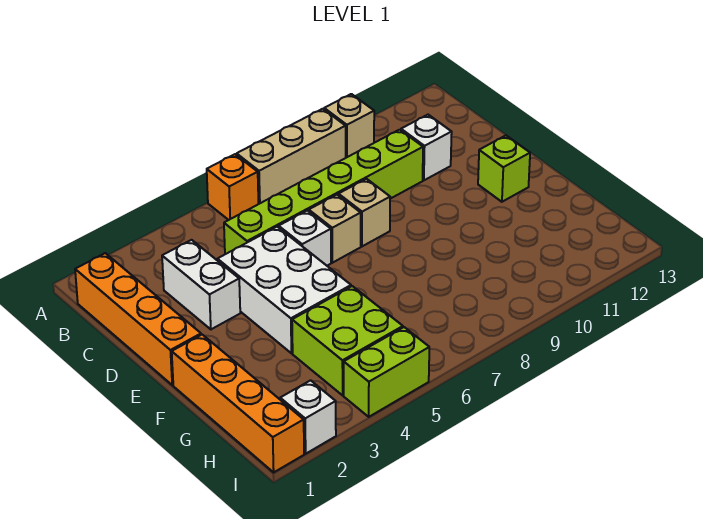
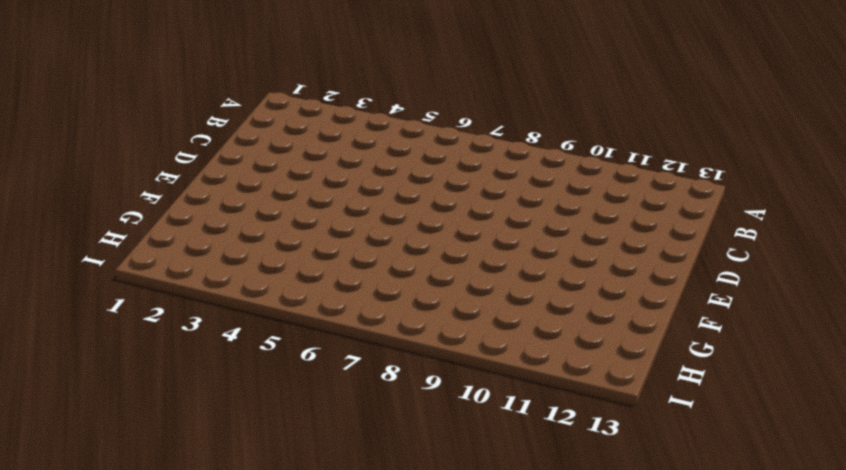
none -> orange brick A6 level 1
none -> tan brick A7:A9 level 1
none -> tan brick A10 level 1

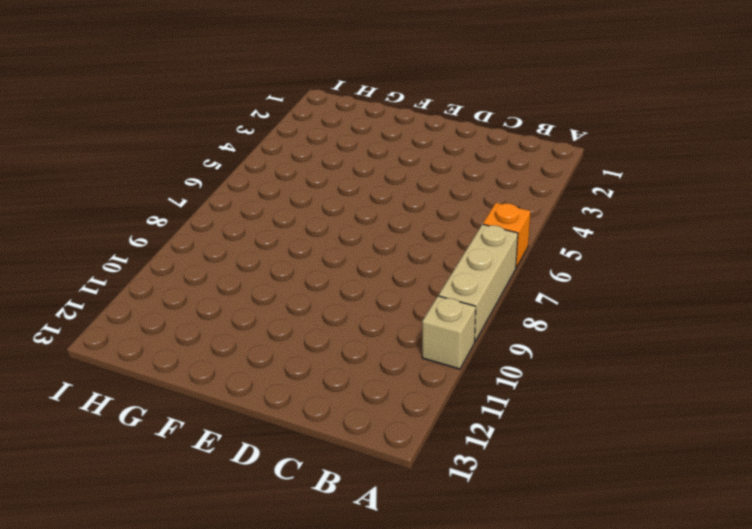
none -> orange brick B1:E1 level 1
none -> white brick C3:D3 level 1
none -> lime brick C5:C10 level 1

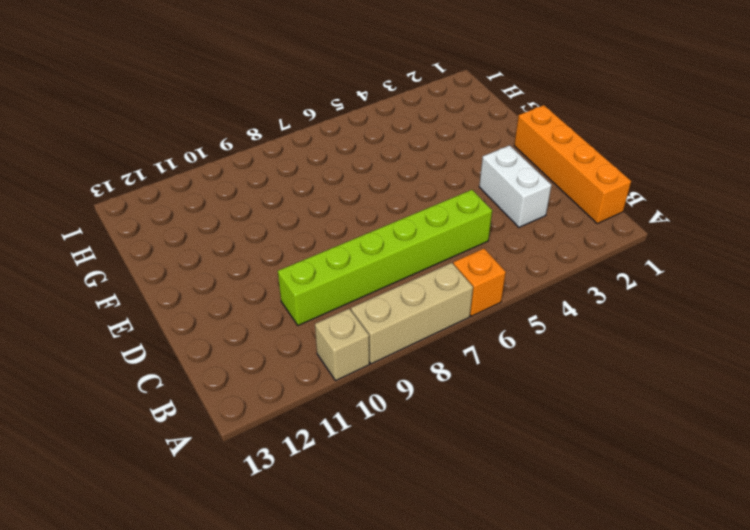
none -> white brick C11 level 1
none -> white brick D4:F5 level 1
none -> white brick D6 level 1

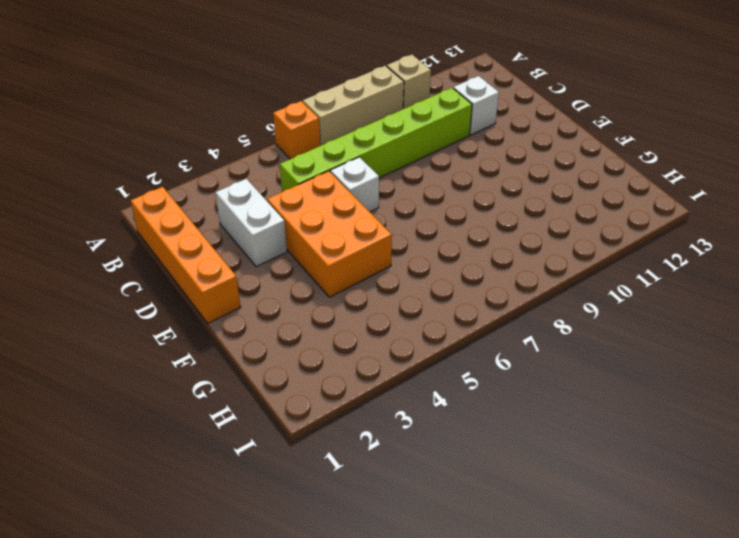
orange brick D4:F5 level 1 -> white brick D4:F5 level 1
none -> tan brick D7 level 1
none -> tan brick D8 level 1
none -> lime brick E12 level 1

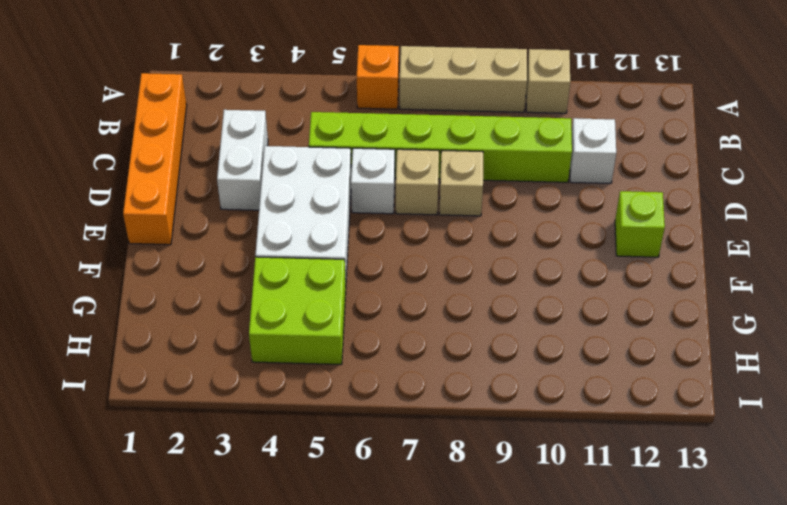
none -> orange brick F1:I1 level 1
none -> white brick I2 level 1
none -> lime brick I4:I5 level 1

